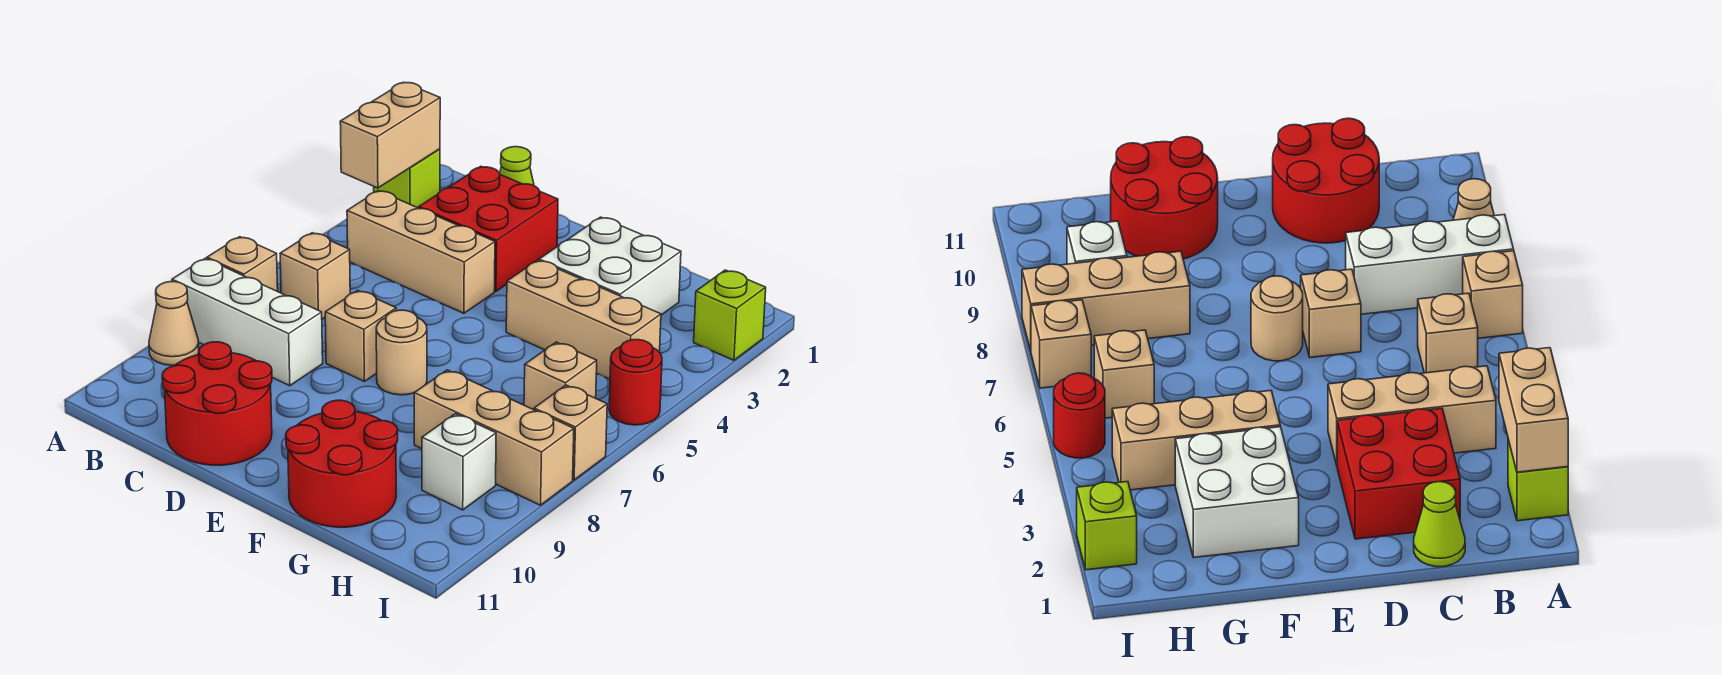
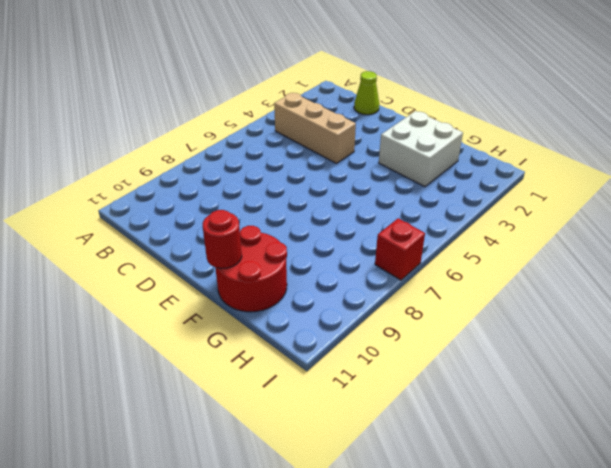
red round brick F11 level 2 -> red round brick I5 level 1
red brick I7 level 1 -> tan brick I7 level 1
none -> lime brick A2 level 1
none -> tan brick A7 level 1
none -> white brick A8:C8 level 1

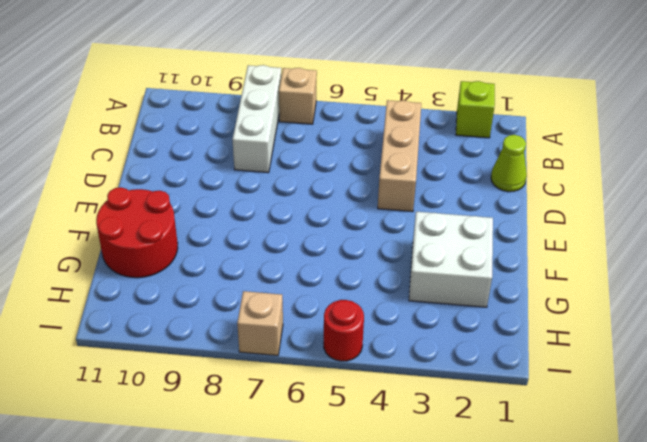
none -> tan cone A9 level 1
none -> tan brick B6 level 1
none -> red brick C2:D3 level 1

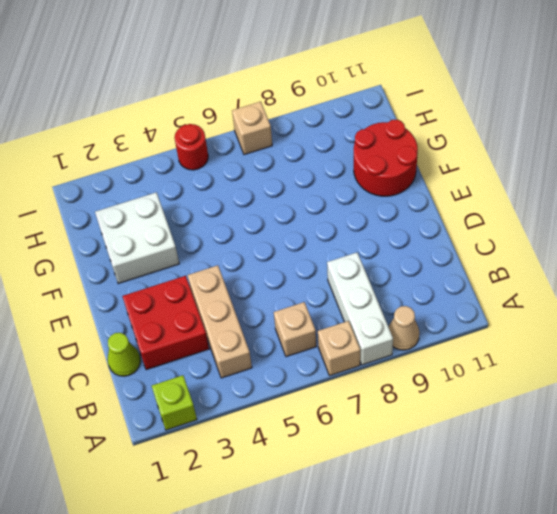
none -> red round brick C10:D11 level 1
none -> tan brick D7 level 1
none -> tan round brick E7 level 1

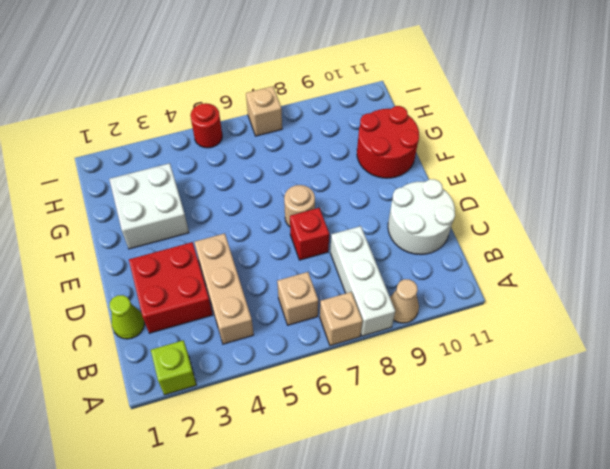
white round brick C10:D11 level 1 -> red round brick C10:D11 level 1
red brick D7 level 1 -> tan brick D7 level 1
none -> tan brick F4:H4 level 1
none -> tan brick G8:I8 level 1
none -> tan brick H6 level 1

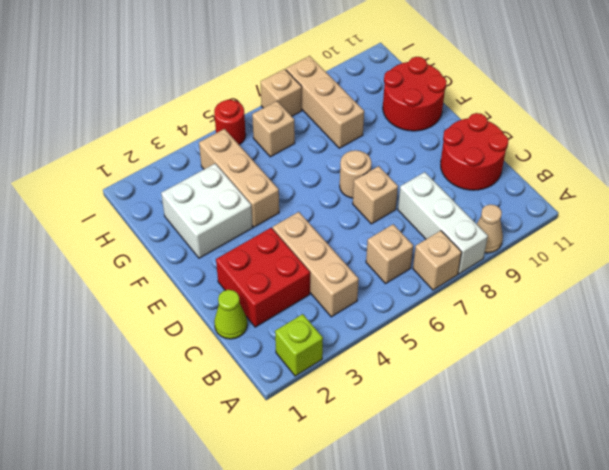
none -> white brick H9 level 1
none -> lime brick I2 level 1
none -> tan brick A2:A3 level 2

